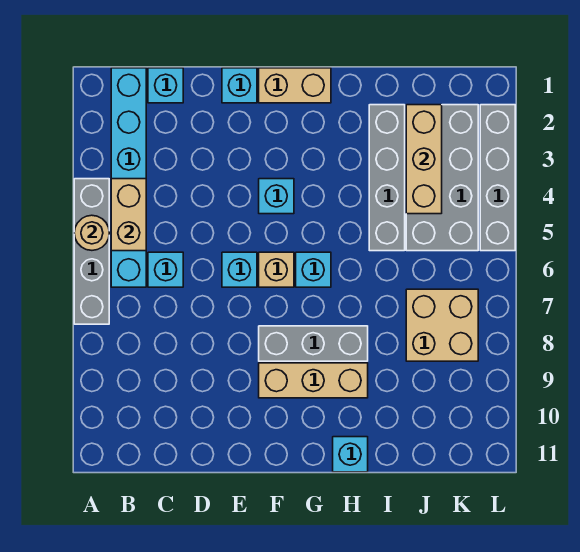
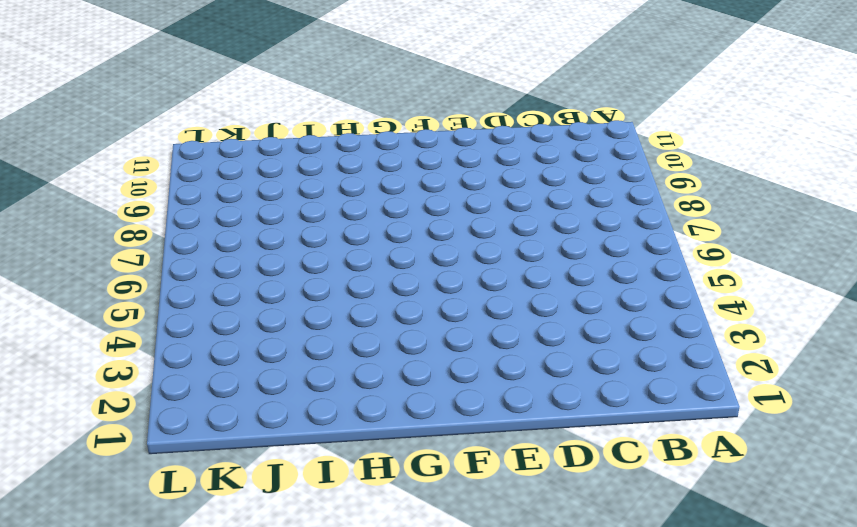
none -> grey brick A4:A7 level 1
none -> cyan brick B1:B6 level 1
none -> cyan brick C1 level 1

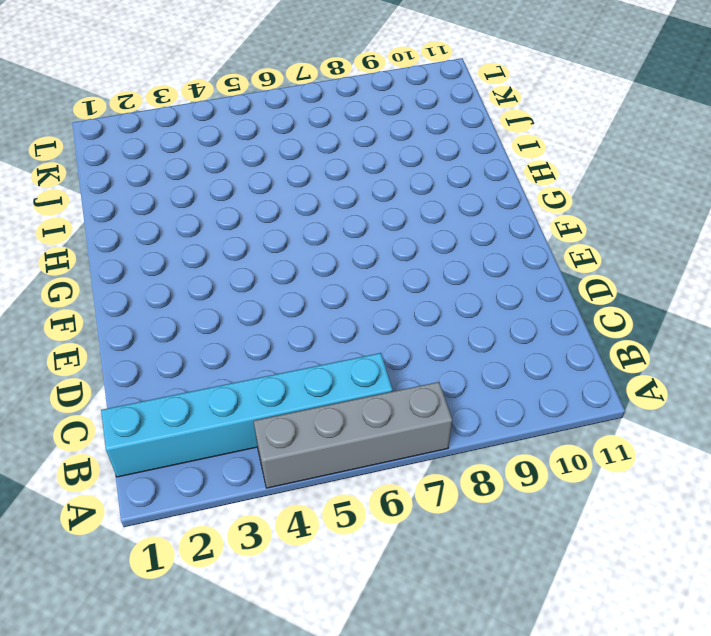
none -> cyan brick C1 level 1
none -> cyan brick C6 level 1
none -> cyan brick E1 level 1

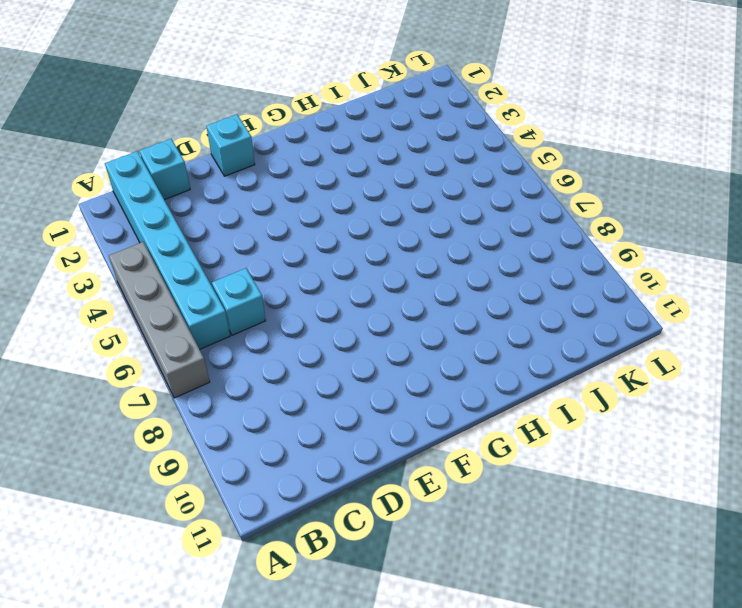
none -> cyan brick E6 level 1
none -> tan brick F1:G1 level 1
none -> cyan brick F4 level 1

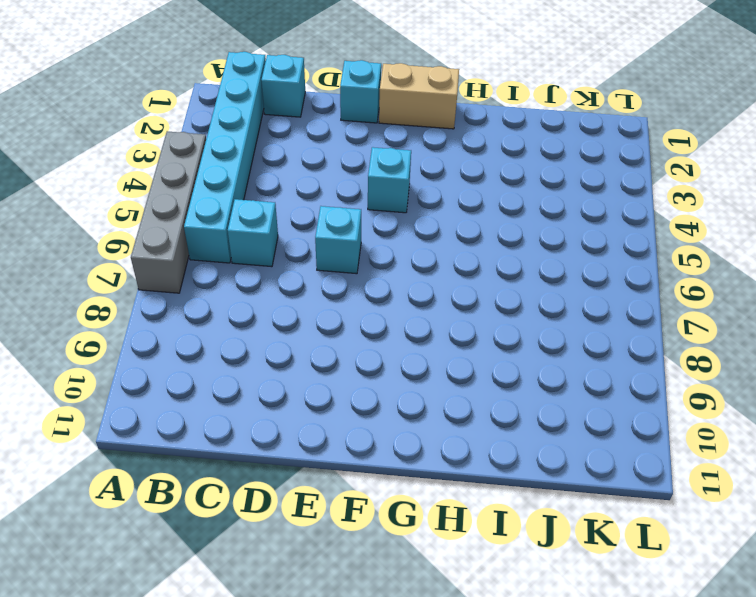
none -> tan brick F6 level 1
none -> grey brick F8:H8 level 1
none -> tan brick F9:H9 level 1

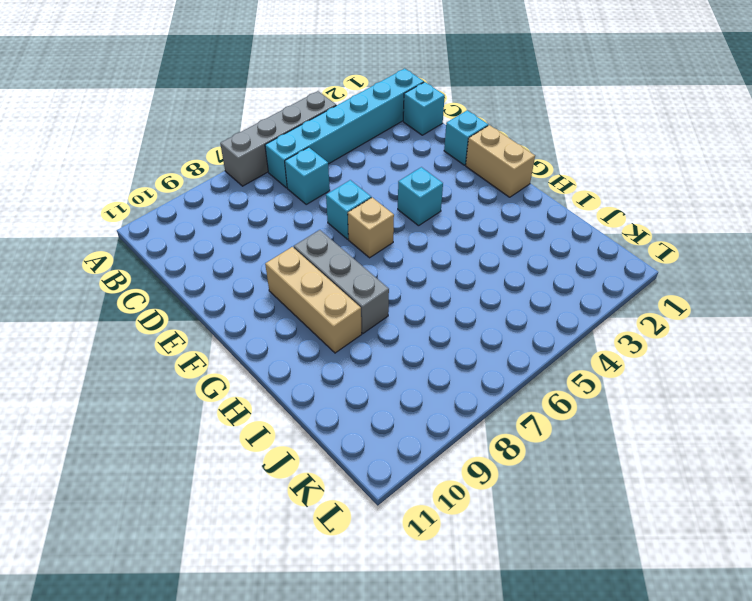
none -> cyan brick G6 level 1
none -> cyan brick H11 level 1
none -> grey brick I2:I5 level 1

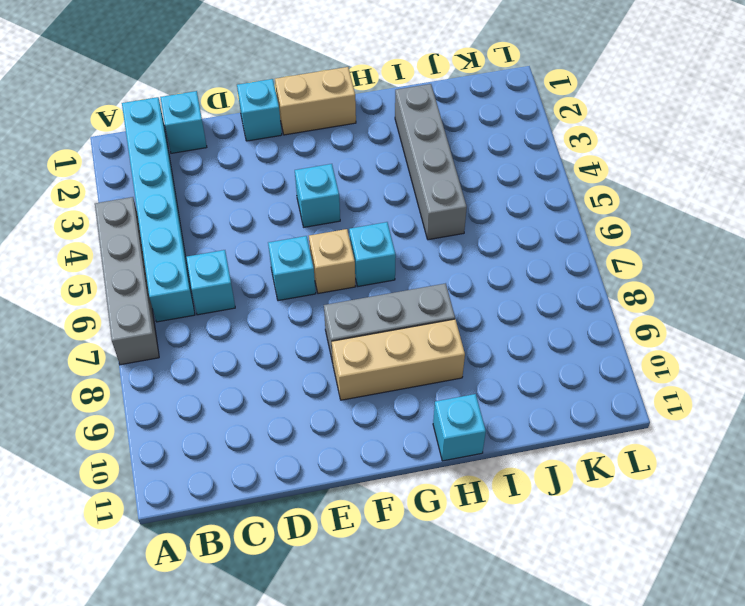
none -> grey brick J2:K5 level 1
none -> tan brick J7:K8 level 1
none -> grey brick L2:L5 level 1

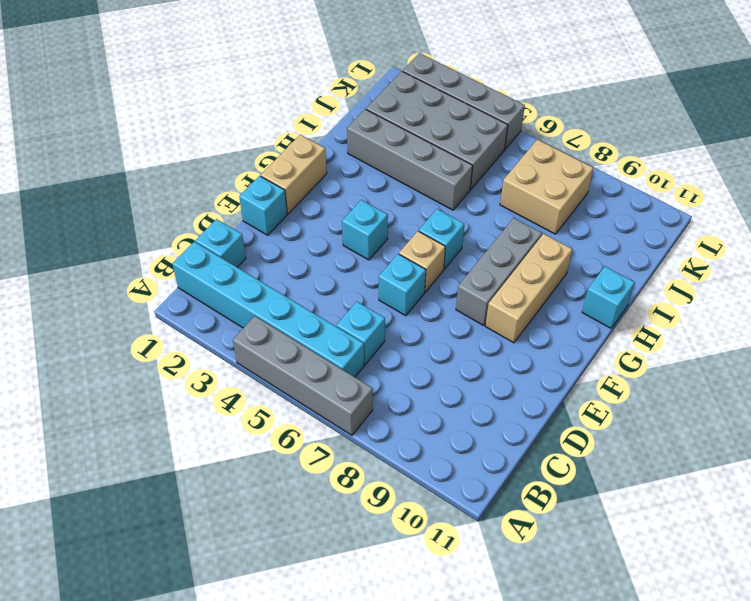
none -> tan round brick A5 level 2
none -> tan brick B4:B5 level 2
none -> tan brick J2:J4 level 2

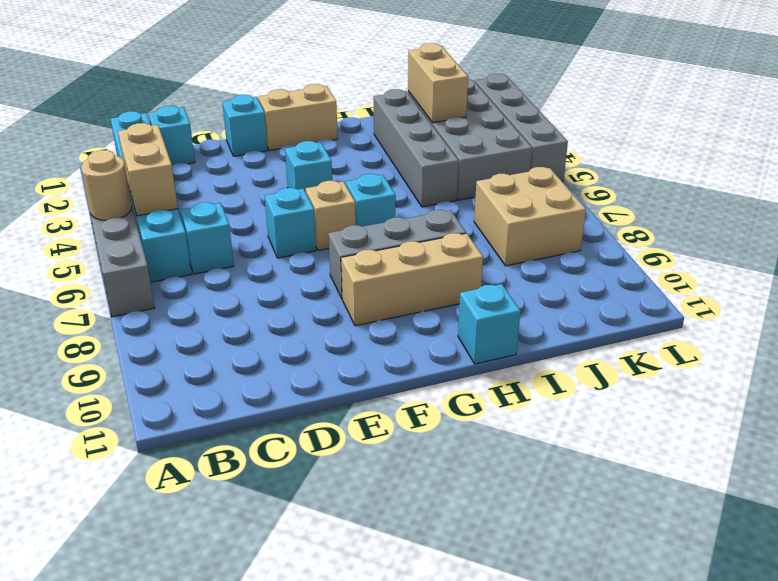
tan brick J2:J3 level 2 -> tan brick J2:J4 level 2

